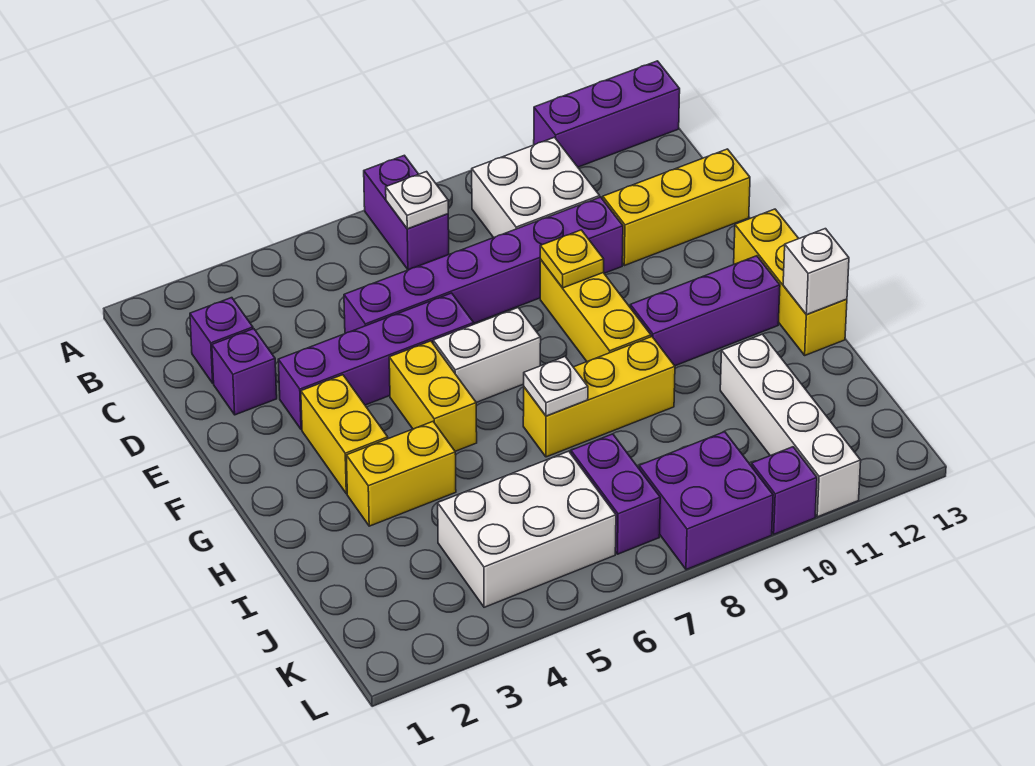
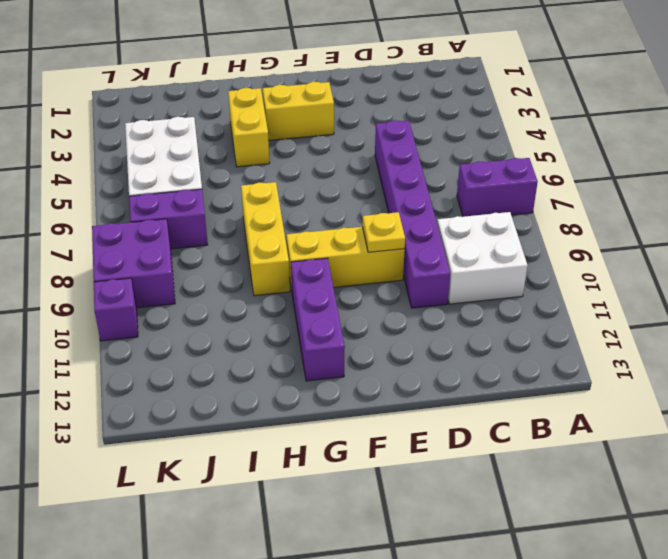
none -> purple brick A11:A13 level 1
none -> purple brick C2 level 1
none -> purple brick D2 level 1

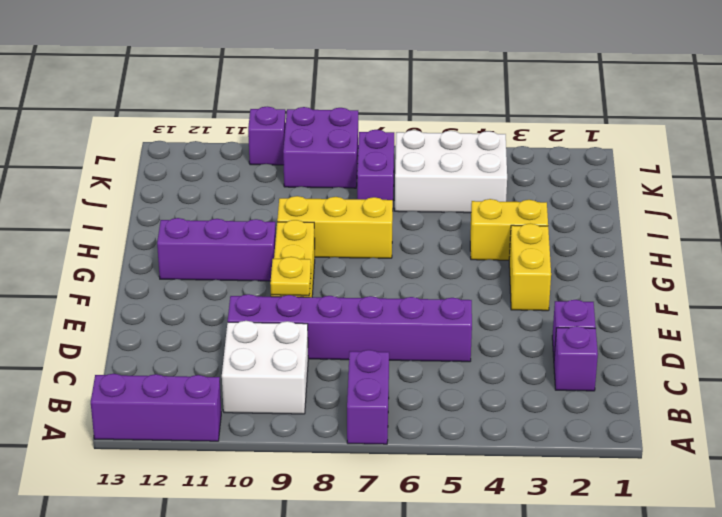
none -> yellow brick D11:D13 level 1
none -> purple brick E3:E6 level 1
none -> yellow brick F5:G5 level 1

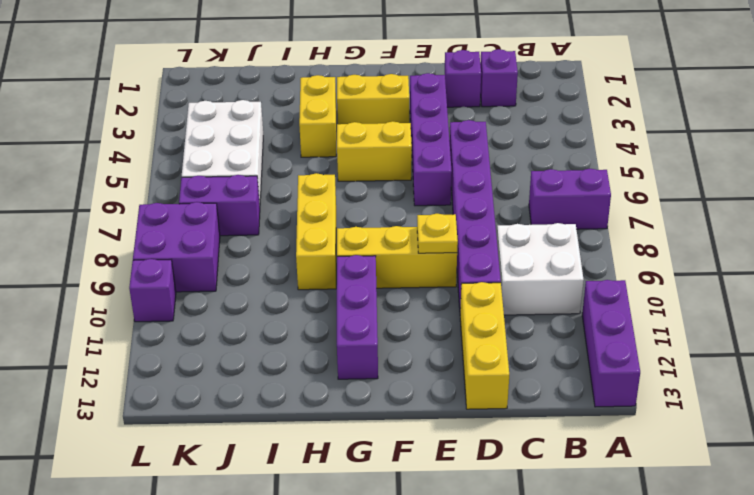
none -> white brick F6:F7 level 1
none -> yellow brick F13:H13 level 1
none -> white brick I11:L11 level 1

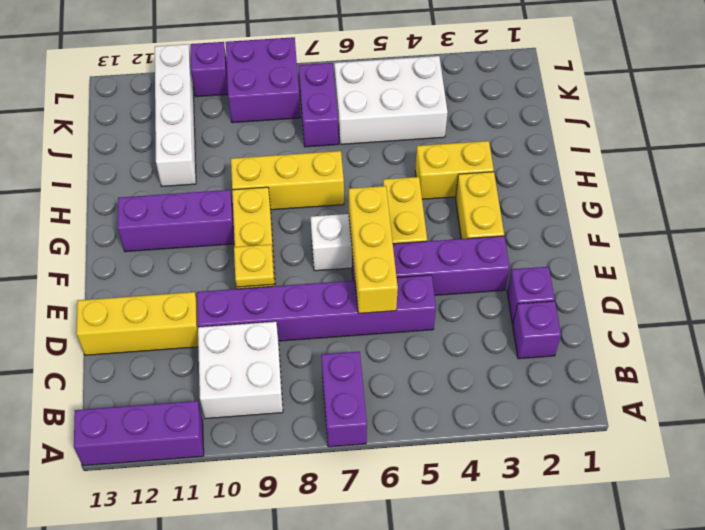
yellow brick D6:F6 level 2 -> yellow brick F13:H13 level 1
none -> white plate B7 level 2
none -> white plate H7 level 2
none -> white brick H13 level 2

